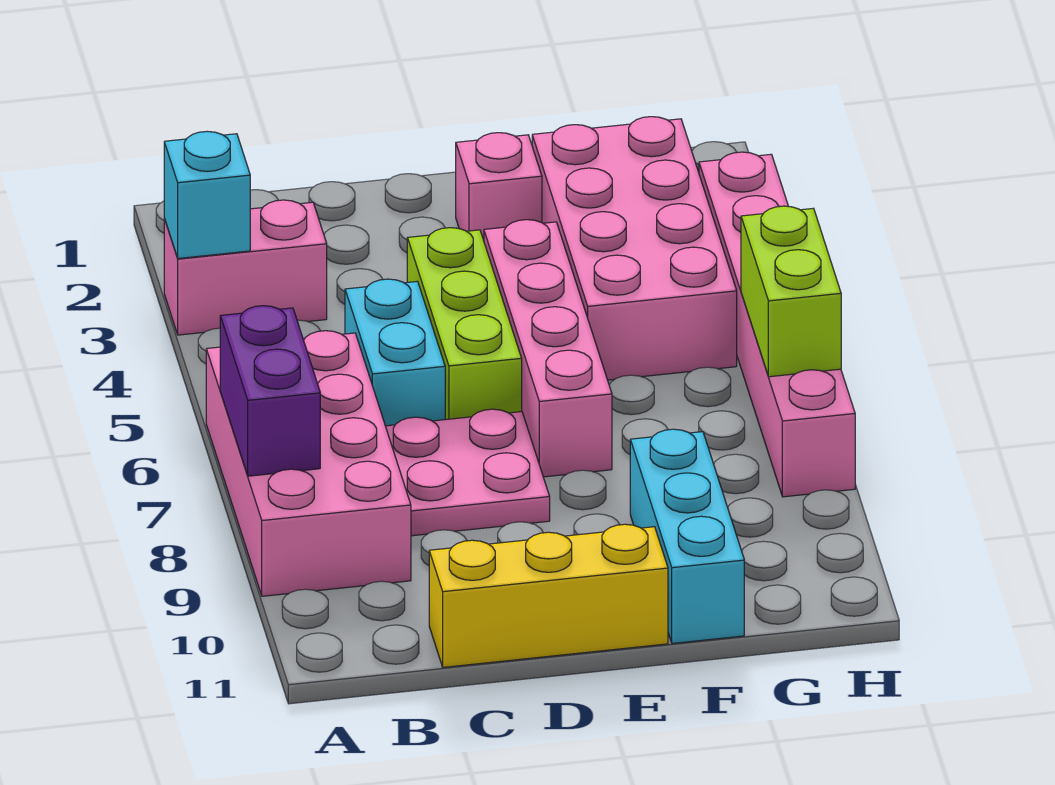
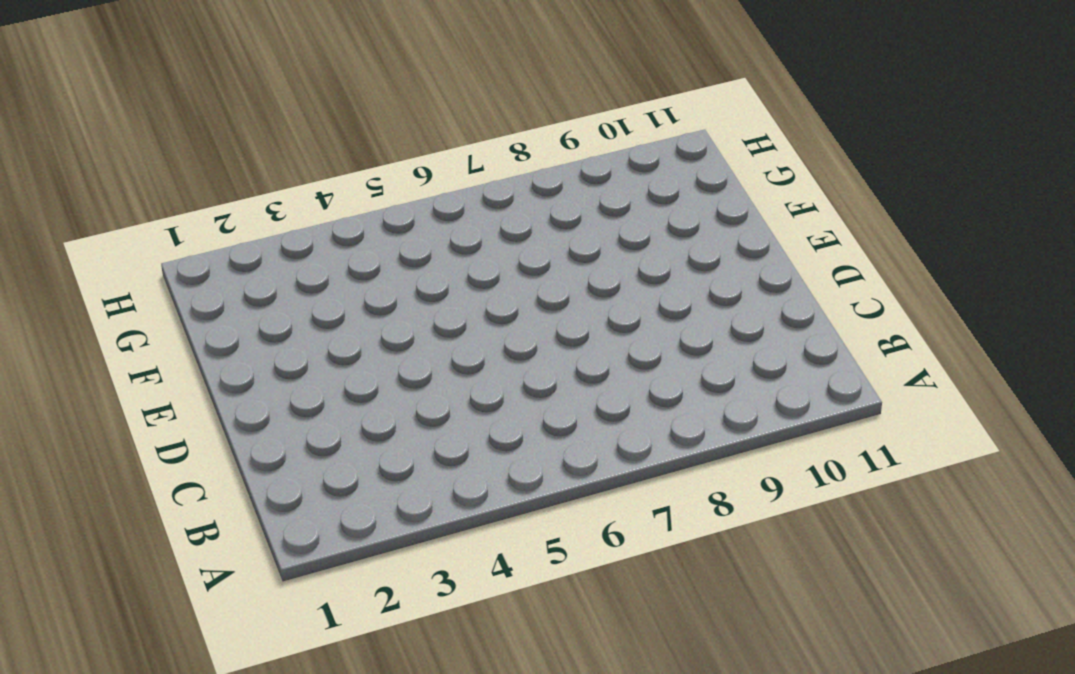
none -> pink brick A3:B3 level 1
none -> pink brick A6:B9 level 1
none -> cyan brick C5:C6 level 1

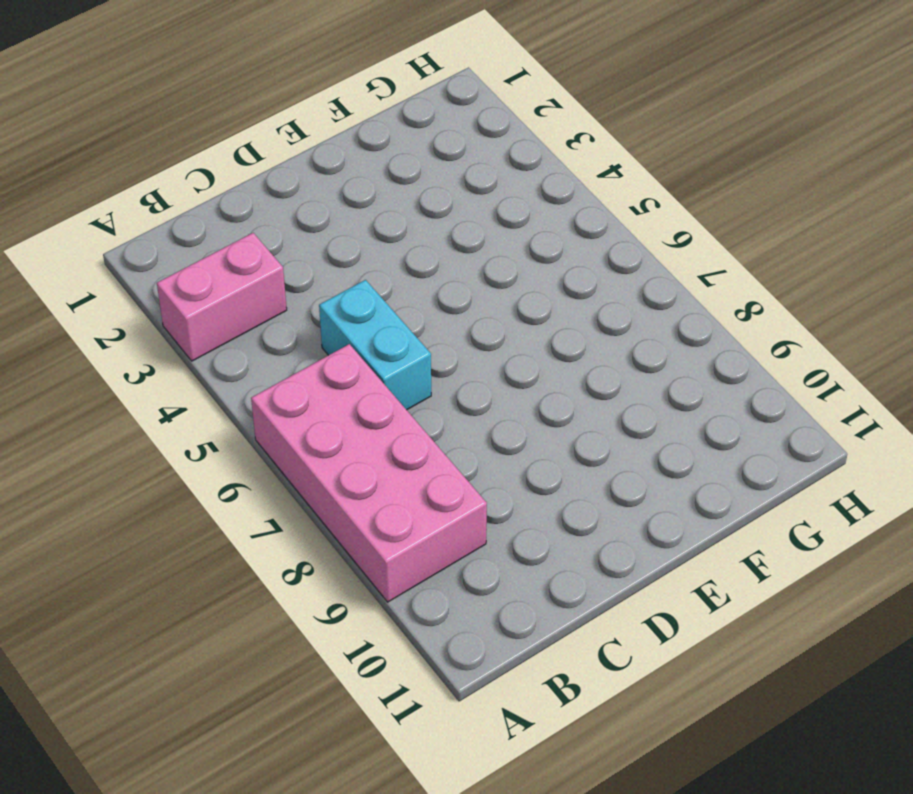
none -> pink plate C7:D8 level 1
none -> yellow brick C11:E11 level 1
none -> lime brick D4:D6 level 1

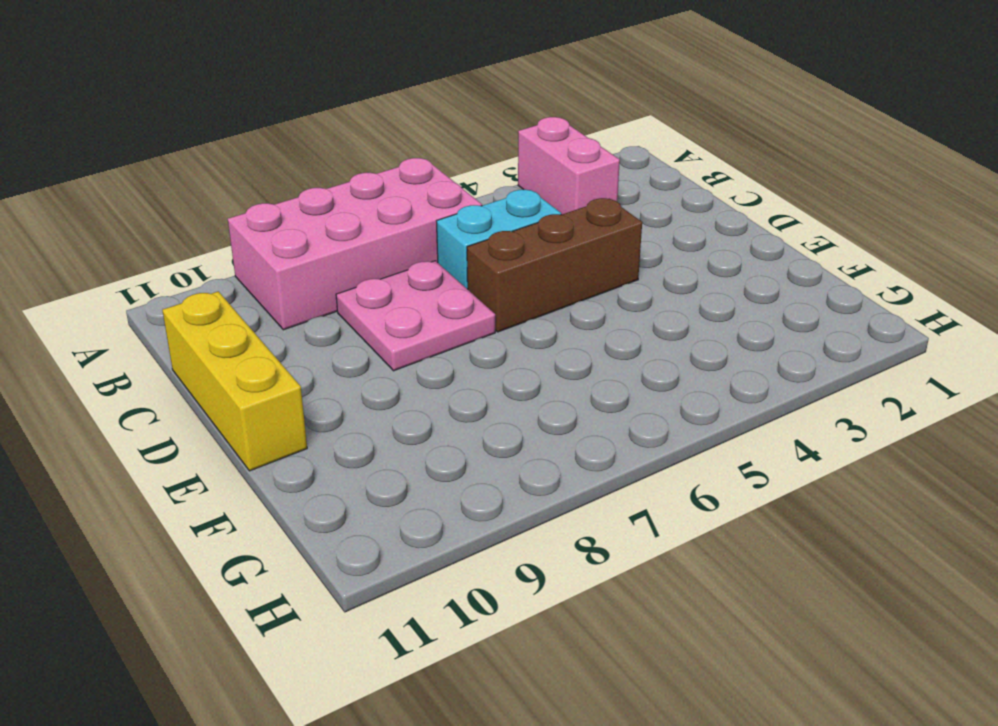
brown brick D4:D6 level 1 -> lime brick D4:D6 level 1
none -> pink brick E2 level 1
none -> pink brick E4:E7 level 1
none -> pink brick F2:G5 level 1

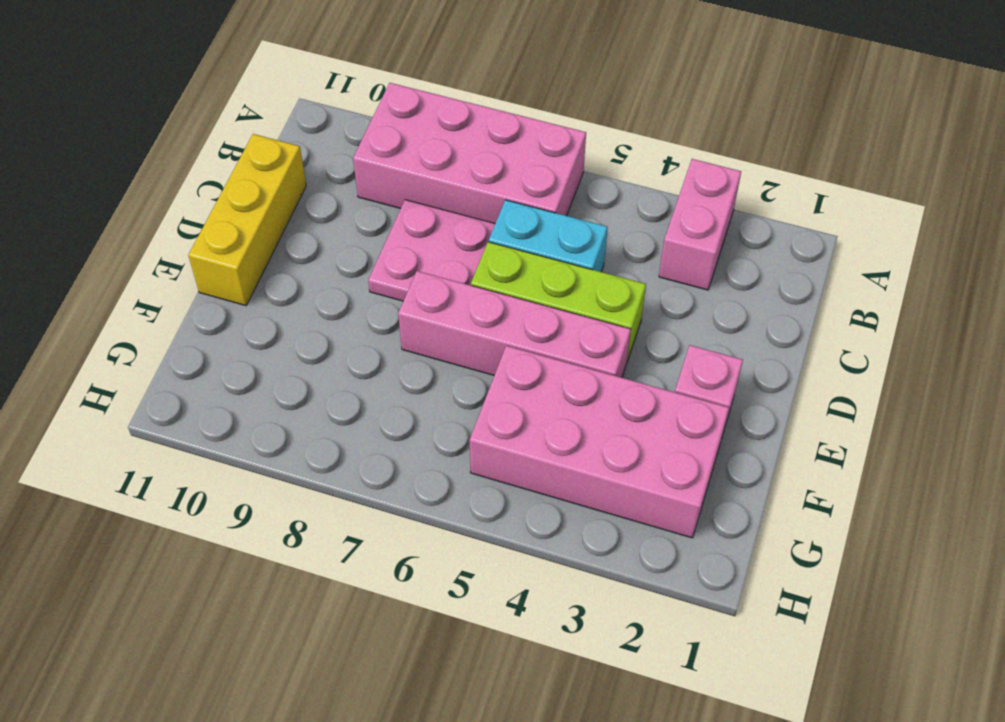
none -> cyan brick F9:F11 level 1
none -> pink brick H3:H8 level 1
none -> cyan brick A3 level 2

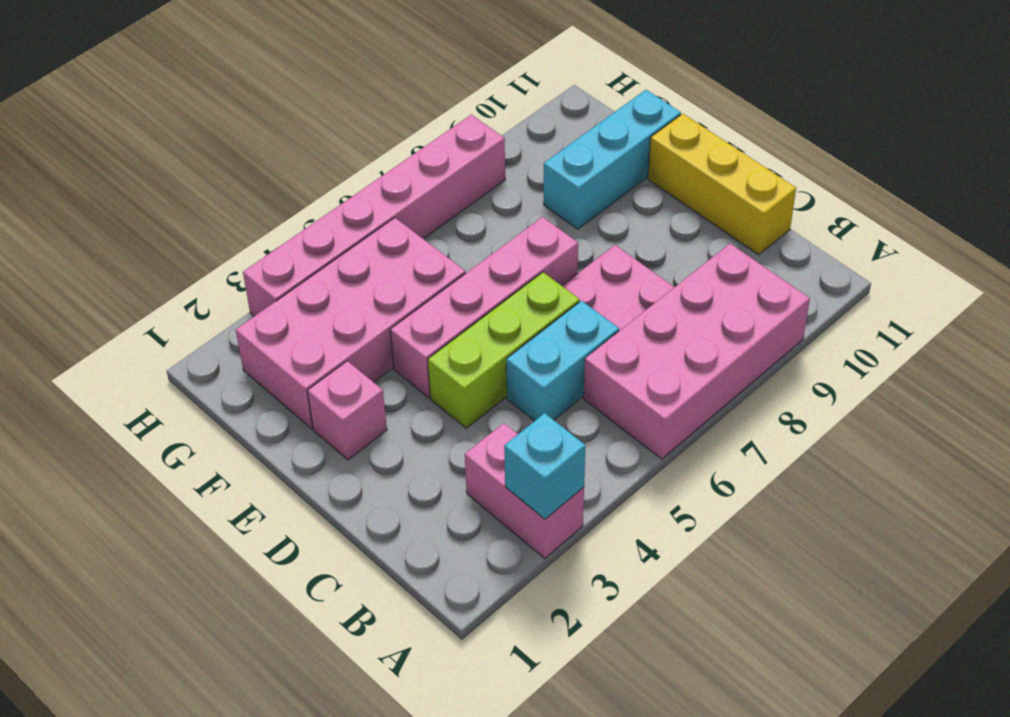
none -> purple brick A7:A8 level 2
none -> lime brick H6:H7 level 2

